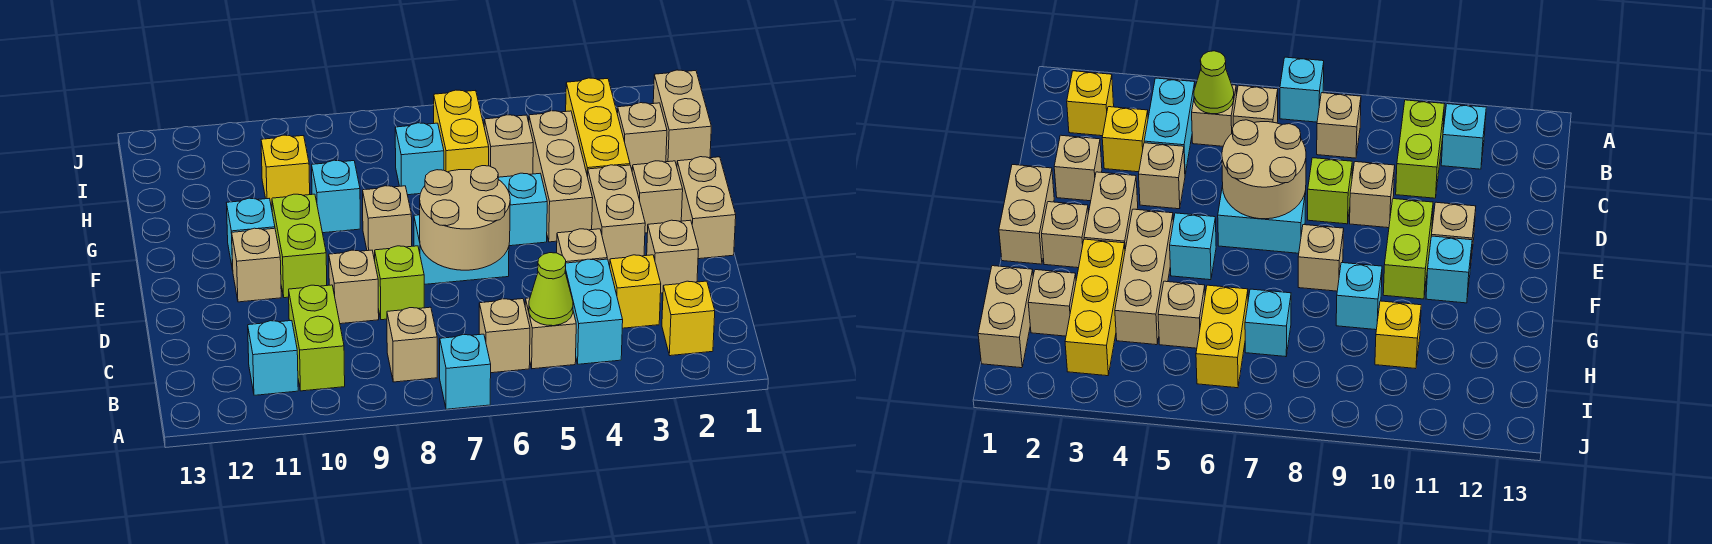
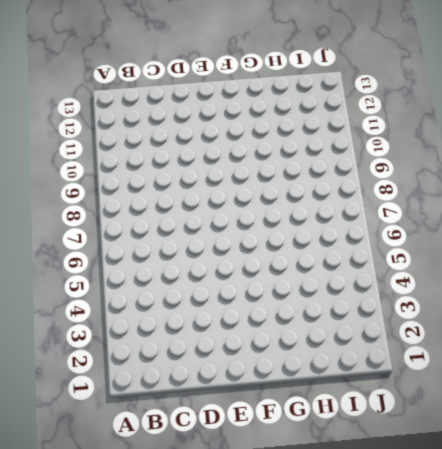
none -> cyan brick A7 level 1
none -> yellow brick B2 level 1
none -> cyan brick B4:C4 level 1
none -> tan brick B5 level 1

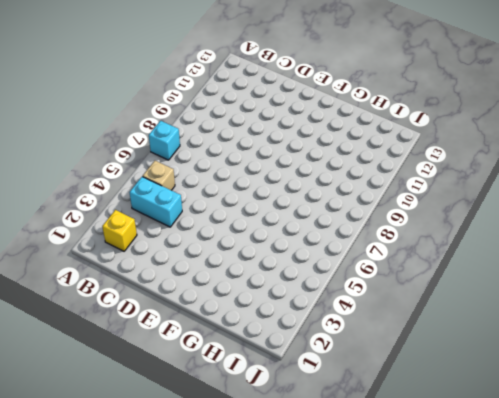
none -> tan brick B6 level 1
none -> tan brick B8 level 1
none -> lime brick B10:C10 level 1
none -> cyan brick B11 level 1

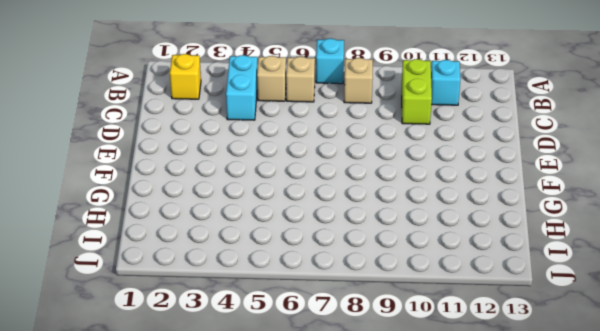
none -> yellow brick C3 level 1
none -> tan brick D2 level 1
none -> tan brick D4 level 1
none -> lime brick D8 level 1

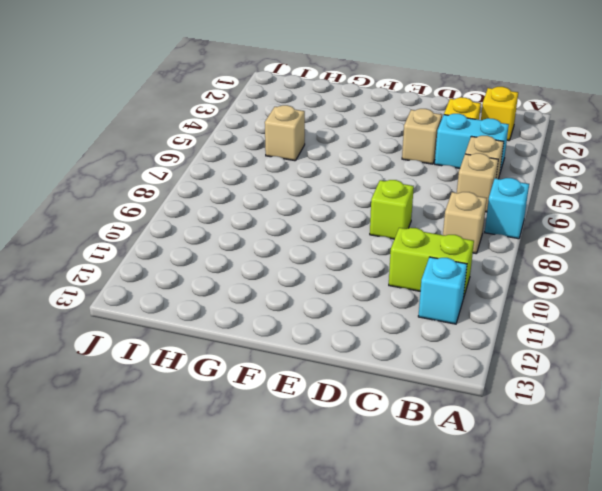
none -> tan brick D2 level 1
none -> tan brick D9 level 1
none -> tan brick E1:F1 level 1
none -> tan brick E3:F3 level 1

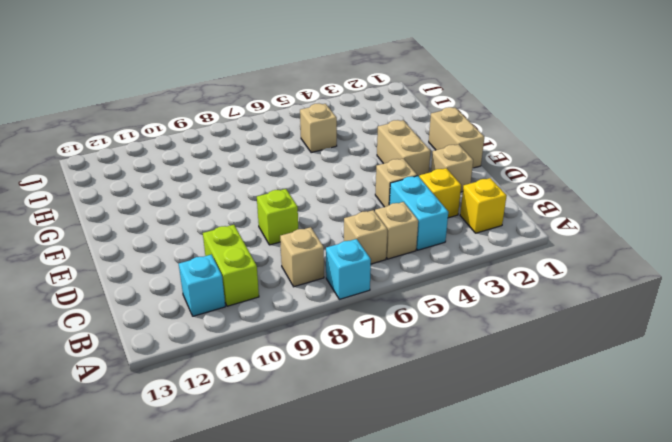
none -> tan brick D9 level 1
none -> cyan brick E6:E7 level 1
none -> lime brick E10:F10 level 1
none -> tan brick E11 level 1

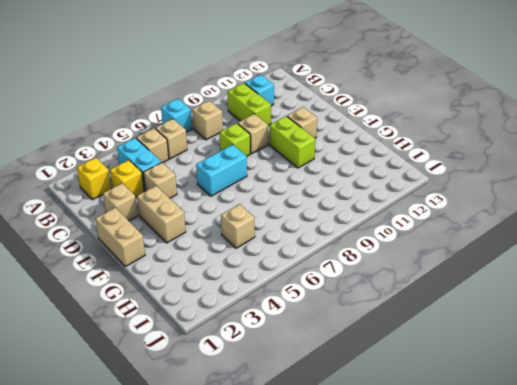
none -> tan brick F2 level 1
none -> tan brick F4:H4 level 1
none -> cyan brick F5 level 1
none -> tan brick F8 level 1

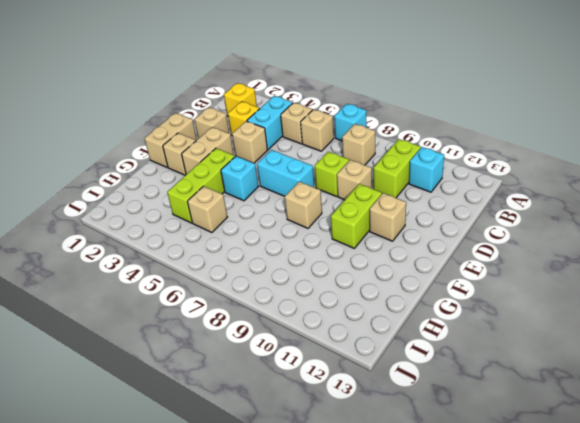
lime brick F4:H4 level 1 -> tan brick F4:H4 level 1
none -> cyan brick F11 level 1
none -> yellow brick G3:I3 level 1
none -> cyan brick G9 level 1
none -> tan brick H1:I1 level 1

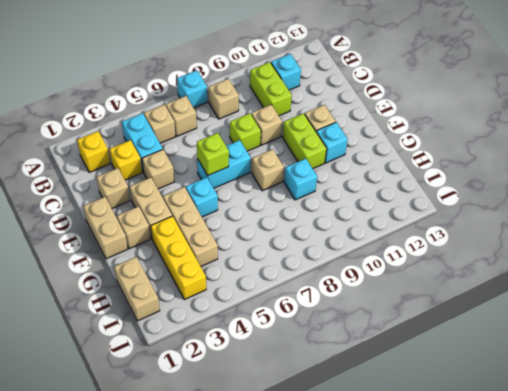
lime brick E6 level 2 -> tan round brick D6:E7 level 2
none -> tan brick H2 level 1
none -> tan brick H5 level 1
none -> yellow brick H6:I6 level 1
none -> cyan brick H7 level 1

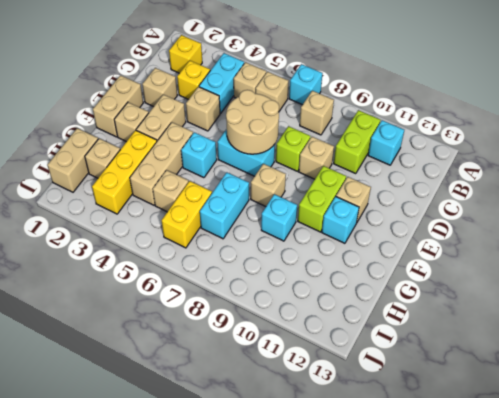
cyan brick G7:H7 level 1 -> cyan brick H7 level 1
none -> yellow brick H10 level 1
none -> lime cone B5 level 2

